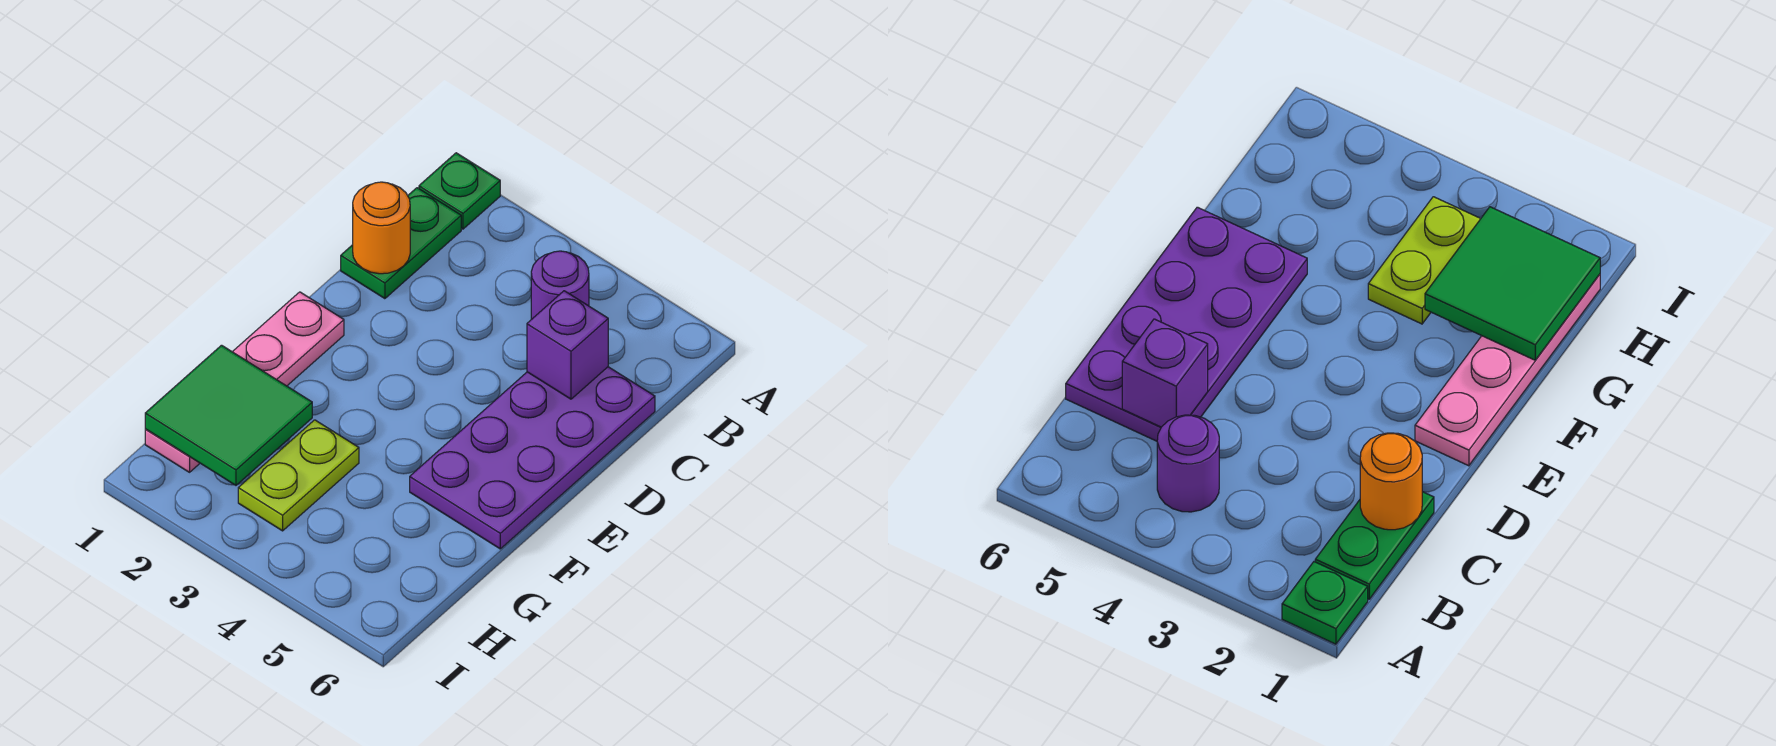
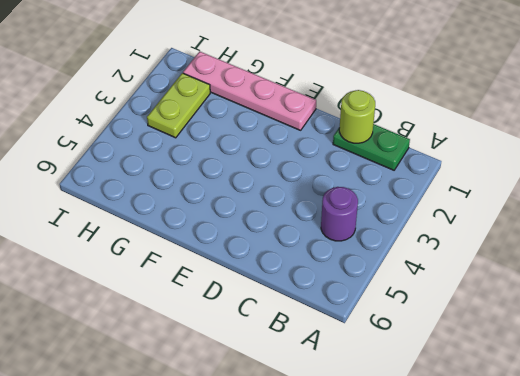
lime round brick C1 level 2 -> orange round brick C1 level 2
lime plate H2:H3 level 1 -> lime plate G3:H3 level 1
none -> green plate A1 level 1
none -> purple plate C5:F6 level 1

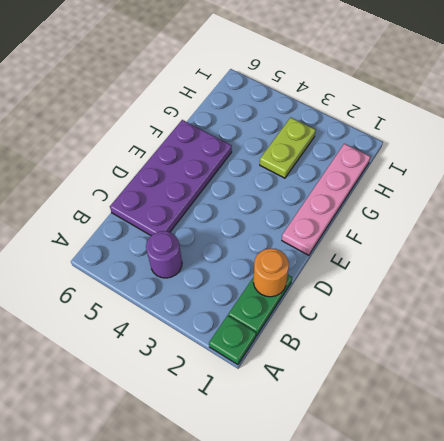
none -> purple brick C5 level 2
none -> green tile G1:H2 level 2

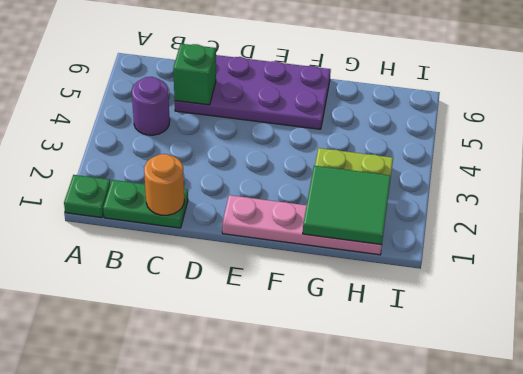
green brick C5 level 2 -> purple brick C5 level 2

